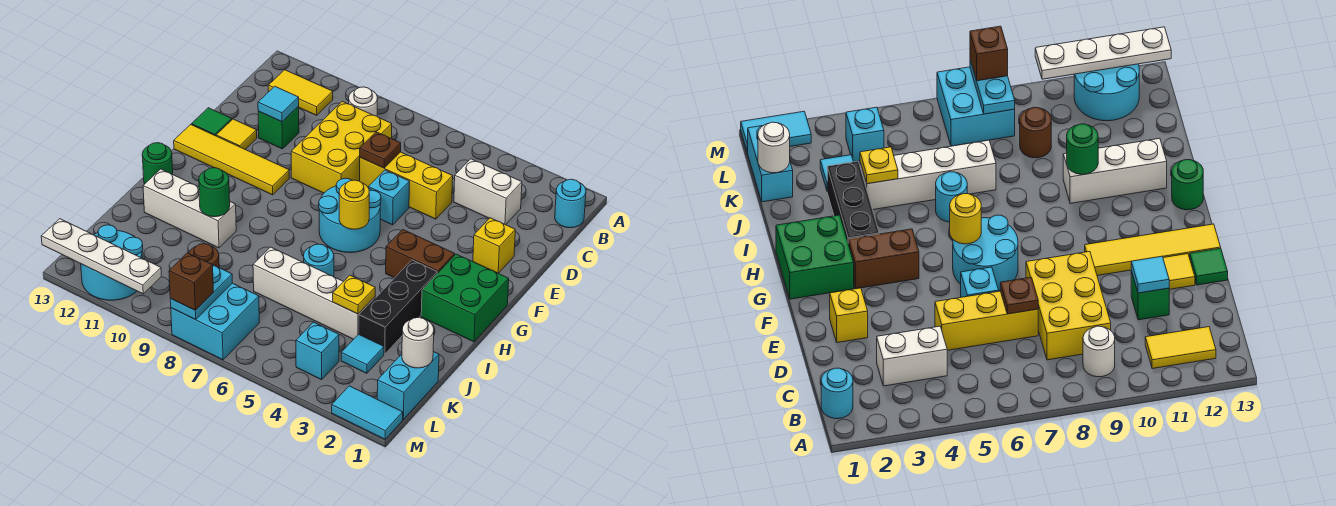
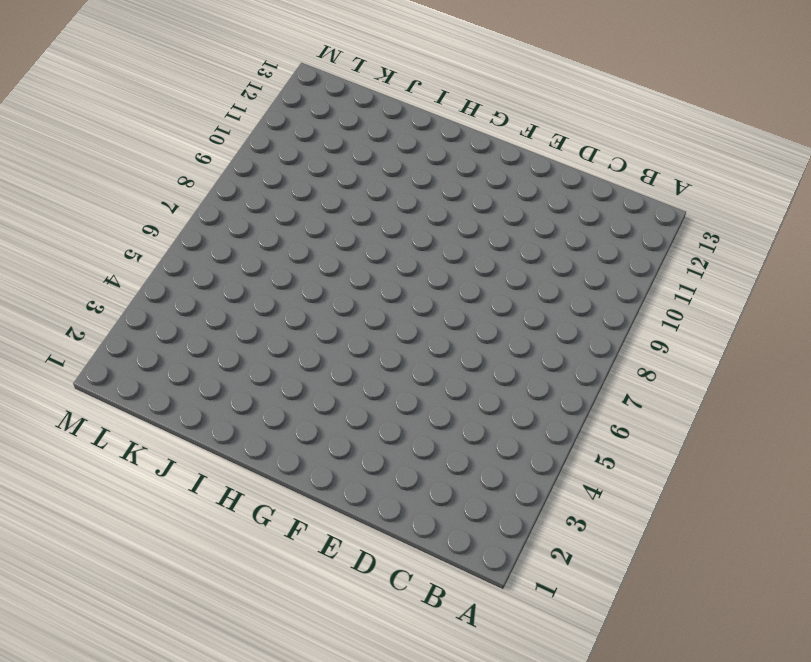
none -> cyan round brick B1 level 1
none -> white round brick B9 level 1
none -> yellow tile B11:B12 level 1
none -> white brick C3:C4 level 1

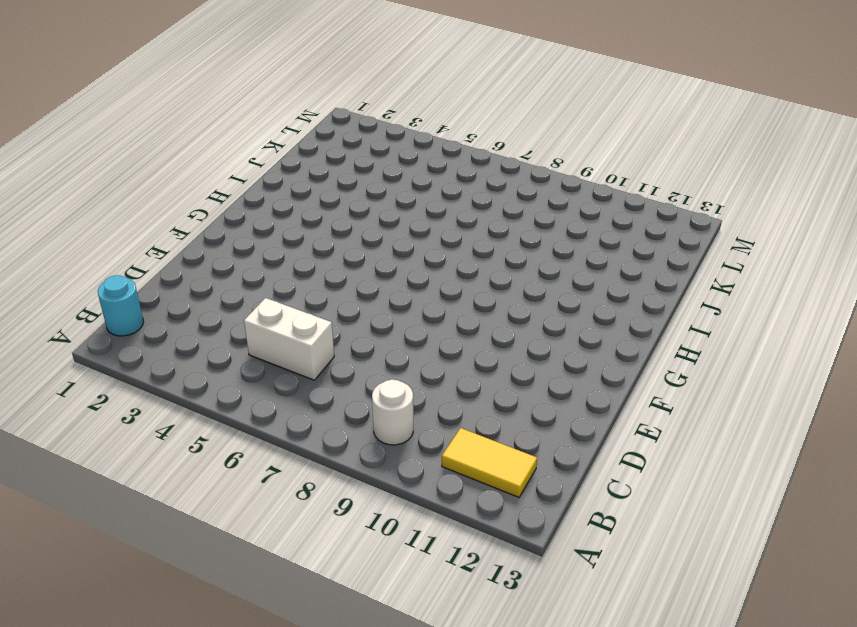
white brick C5:C6 level 1 -> white brick C3:C4 level 1
none -> yellow brick C8:E9 level 1
none -> yellow brick D5:D7 level 1
none -> green brick D11 level 1
none -> yellow brick E2 level 1

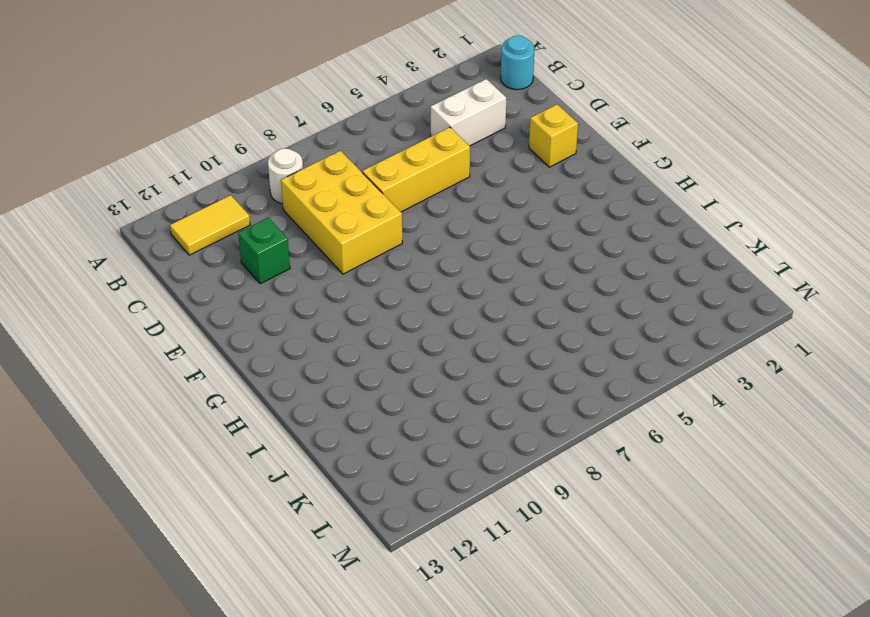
none -> cyan brick E6 level 1
none -> yellow tile E12 level 1
none -> green tile E13 level 1
none -> cyan round brick F6:G7 level 1

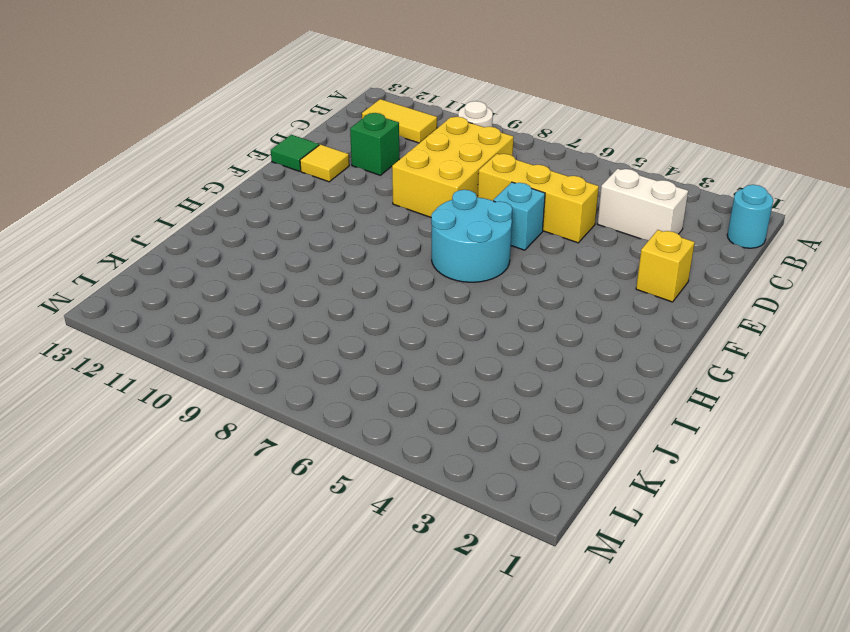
none -> yellow tile F10:F13 level 1
none -> green brick G1:H2 level 1
none -> brown brick G3:G4 level 1
none -> black brick H3:J3 level 1

